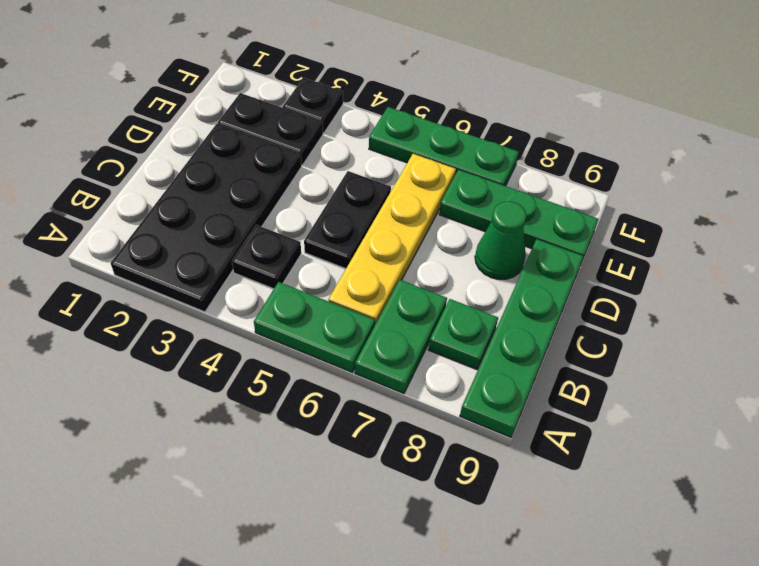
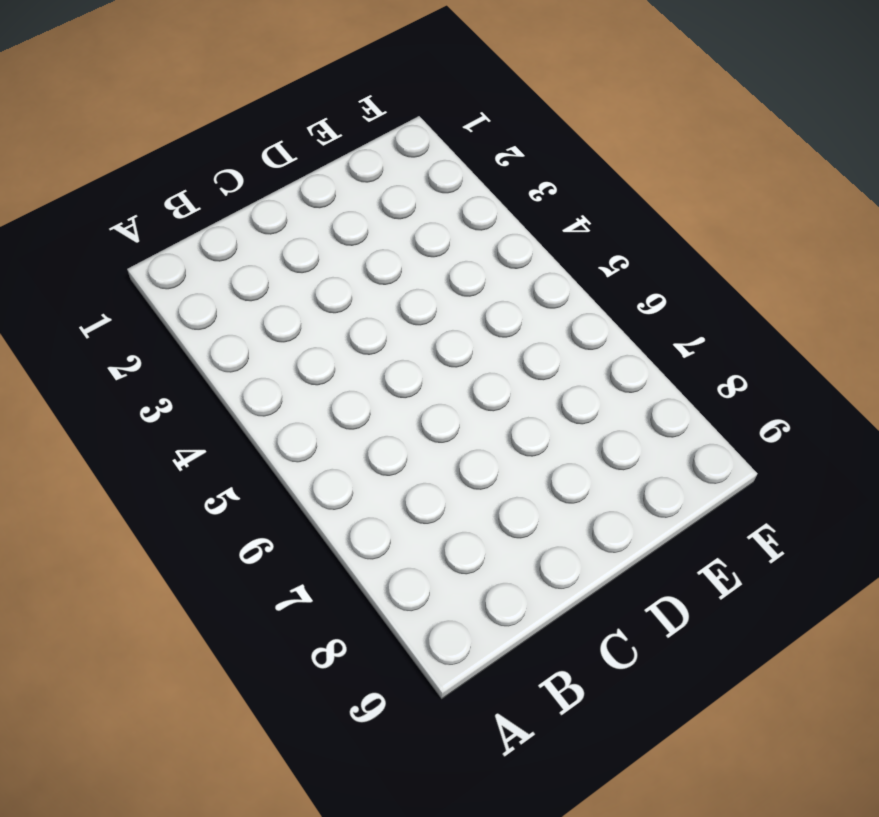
none -> black plate A2:D3 level 1
none -> green plate A5:A6 level 1
none -> green plate A7:B7 level 1

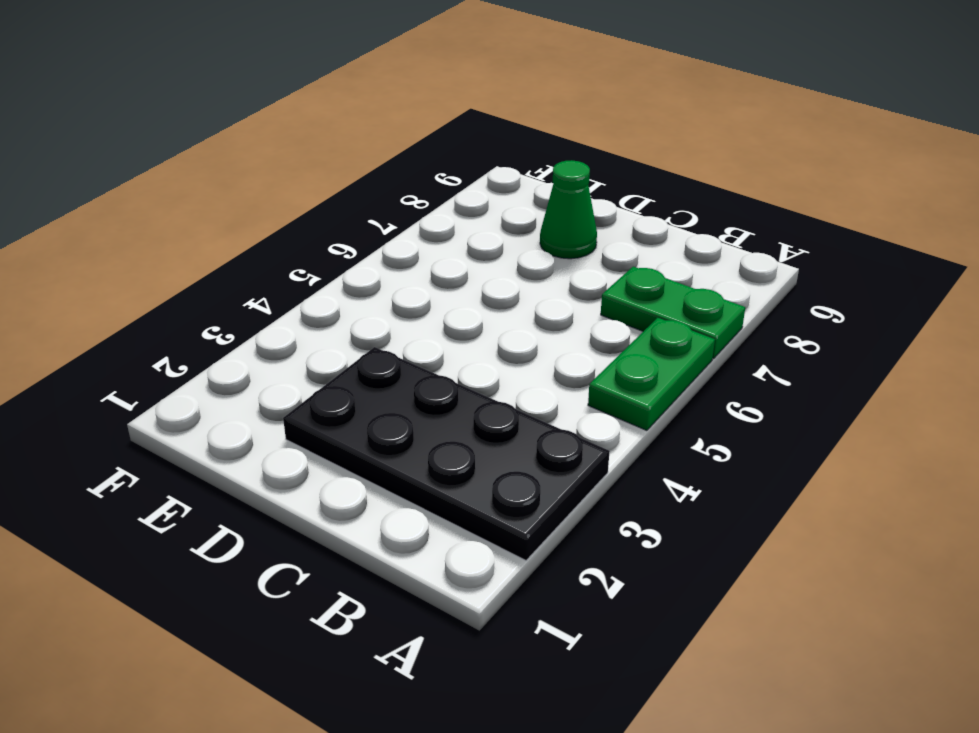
none -> green plate A9:D9 level 1
none -> black plate B4 level 1
none -> yellow plate B6:E6 level 1

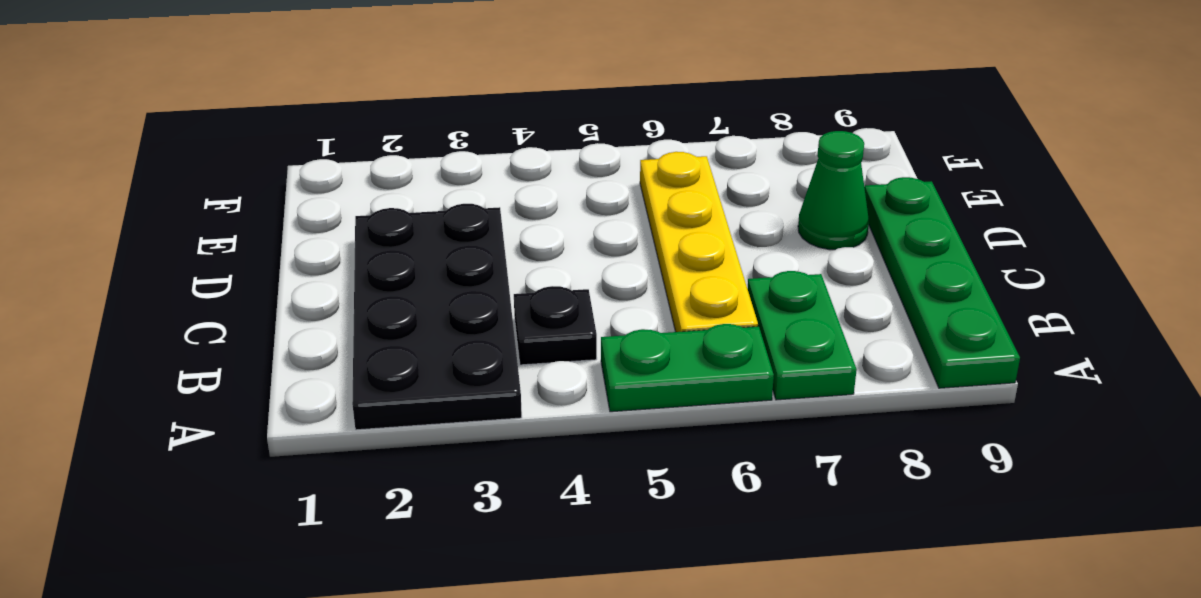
none -> green plate B8 level 1
none -> black plate C5:D5 level 1
none -> black plate E2:E3 level 1

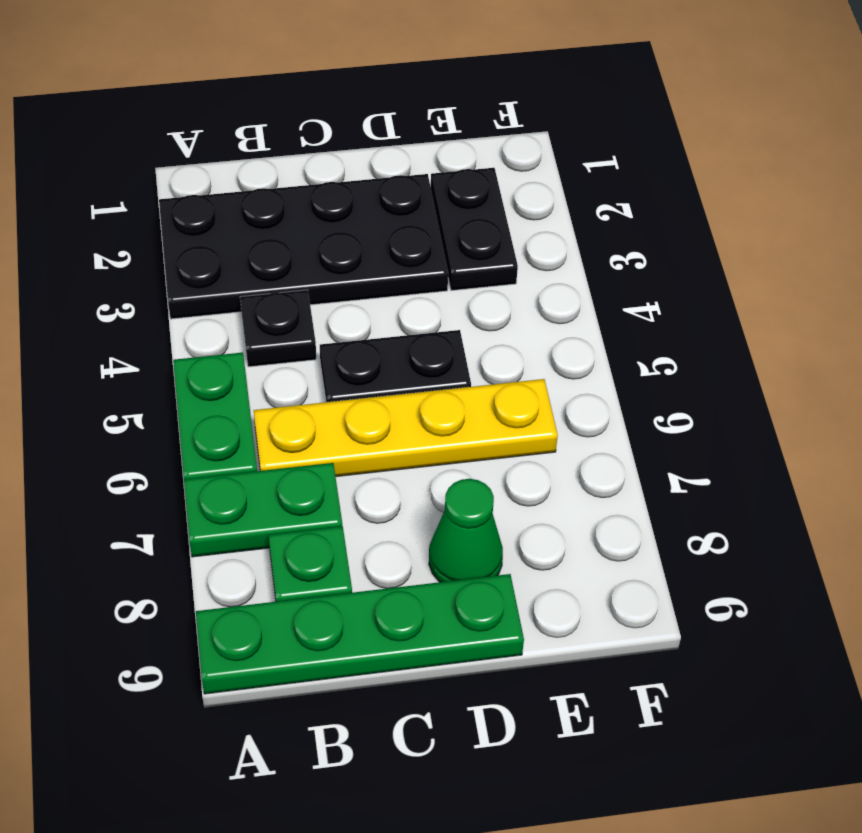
none -> green plate E7:E9 level 1
none -> black plate F3 level 1
none -> green plate F5:F7 level 1

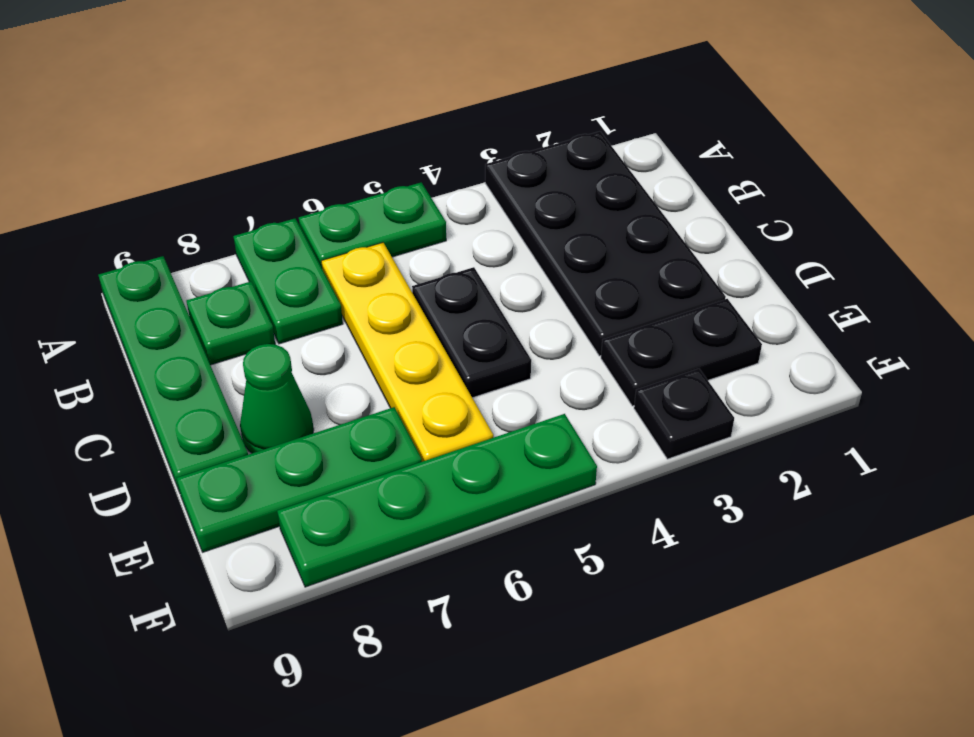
green plate F5:F8 level 1 -> green plate F5:F7 level 1
none -> black plate B4 level 1

